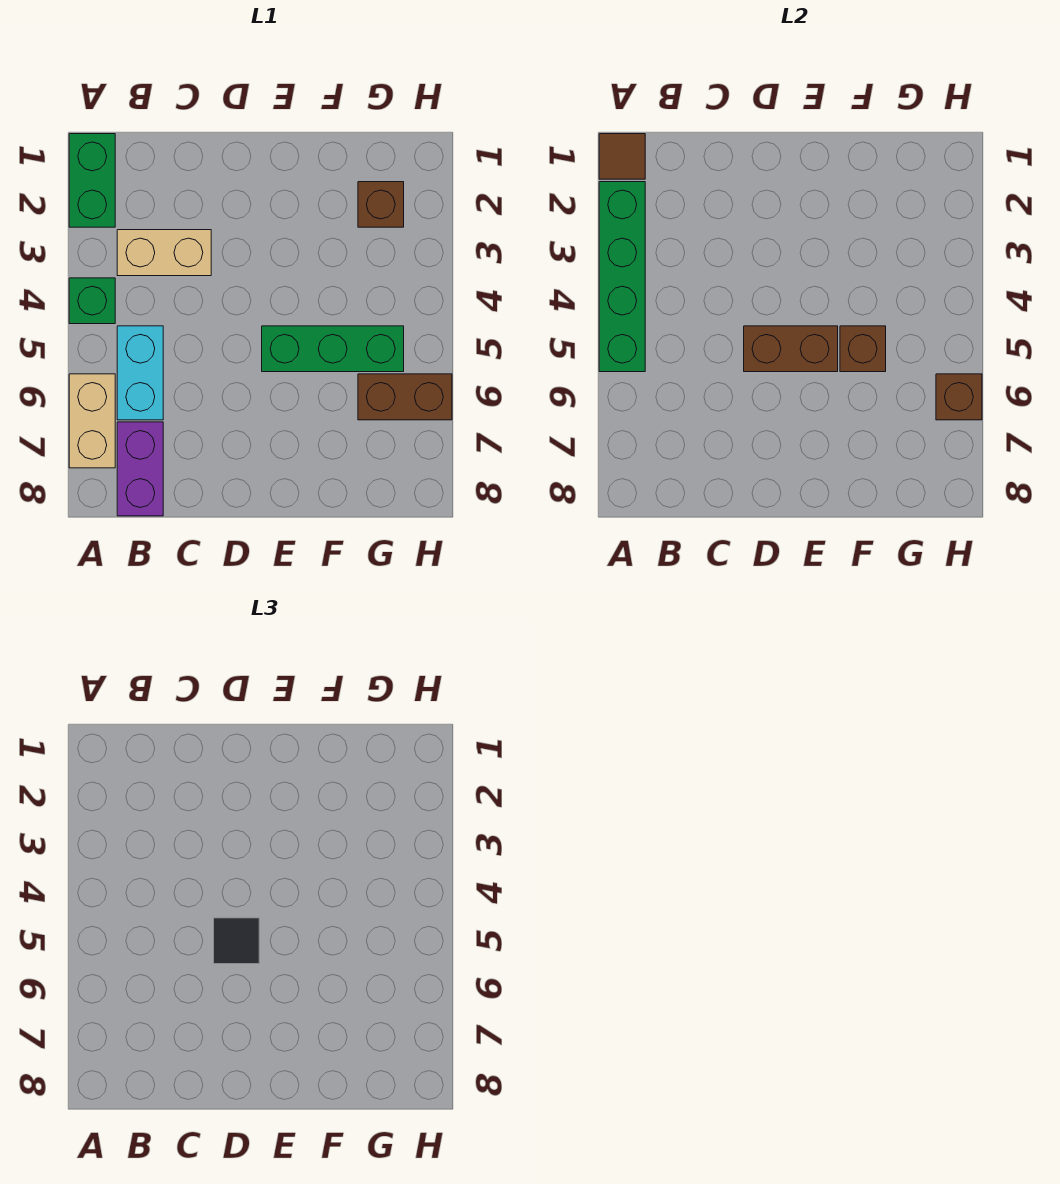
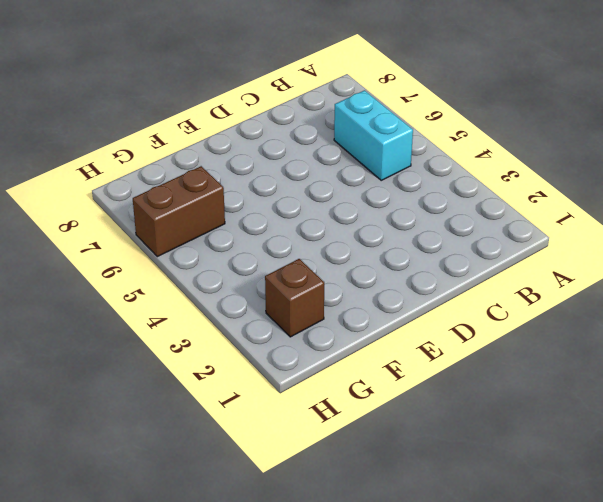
none -> green brick A1:A2 level 1
none -> green brick A4 level 1
none -> tan brick A6:A7 level 1

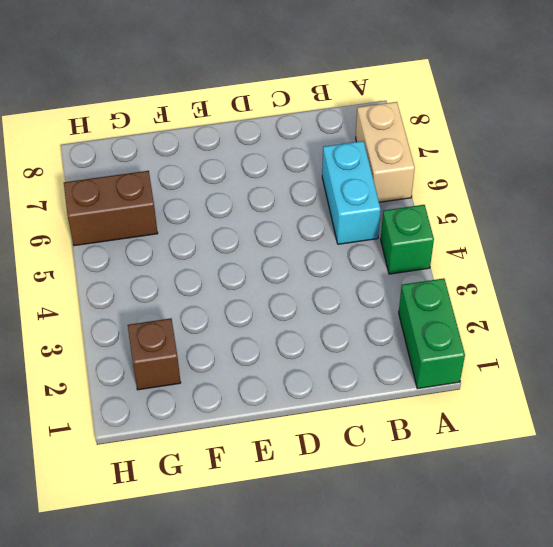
none -> tan brick B3:C3 level 1
none -> purple brick B7:B8 level 1
none -> green brick E5:G5 level 1

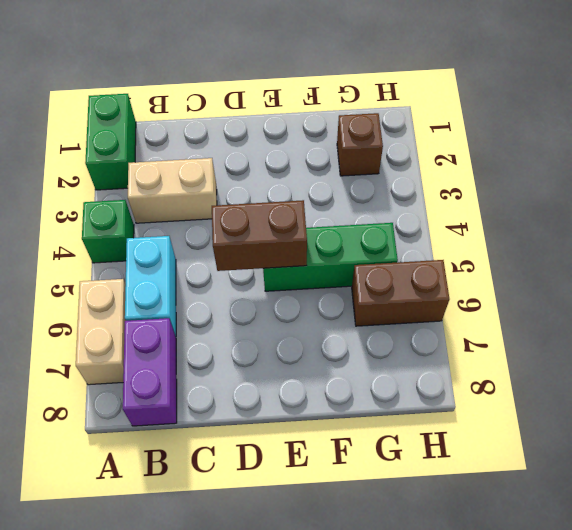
none -> brown tile A1 level 2
none -> green brick A2:A5 level 2
none -> brown brick F5 level 2

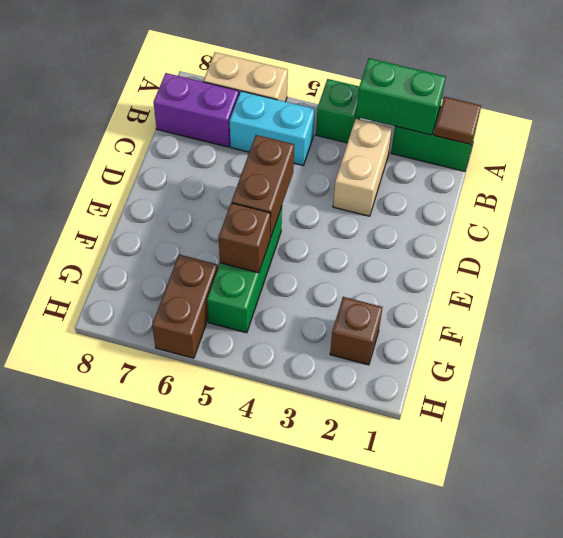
green brick A2:A3 level 2 -> green brick A2:A5 level 2
none -> brown brick H6 level 2
none -> black tile D5 level 3

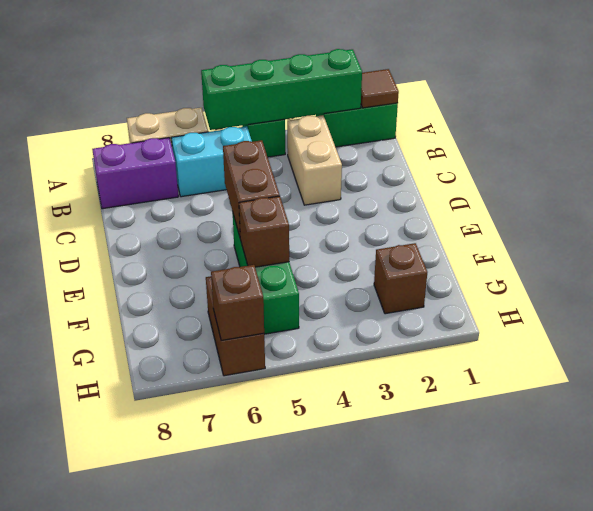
none -> black tile D5 level 3

